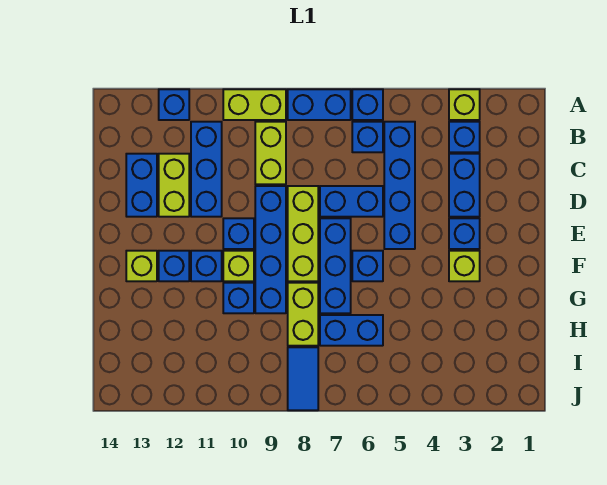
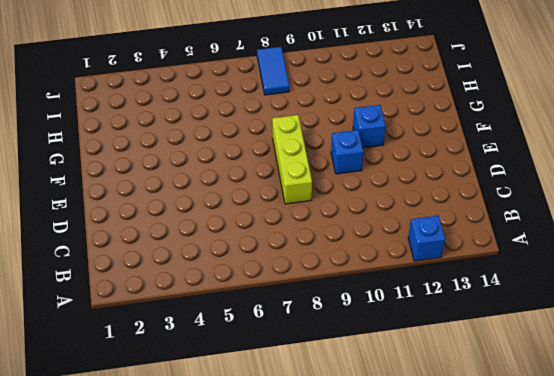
none -> lime brick A3 level 1
none -> blue brick A6 level 1
none -> blue brick A7:A8 level 1

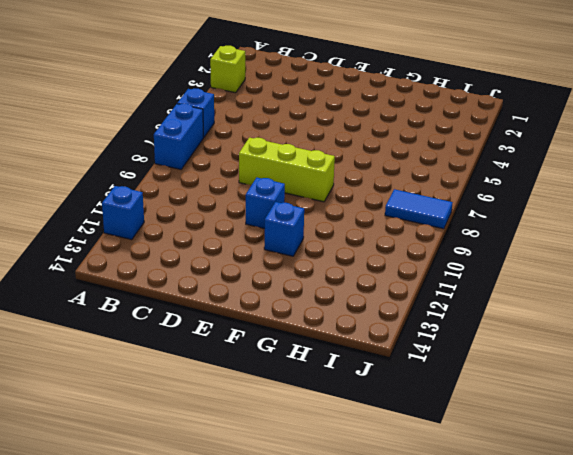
none -> lime brick A9:A10 level 1
none -> blue brick B3 level 1
none -> blue brick B5:E5 level 1

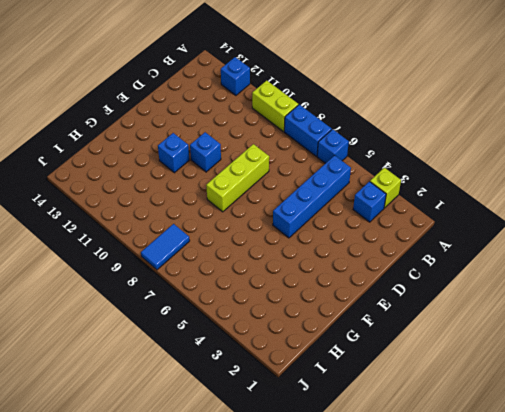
none -> blue brick B6 level 1
none -> lime brick B9:C9 level 1
none -> blue brick B11:D11 level 1

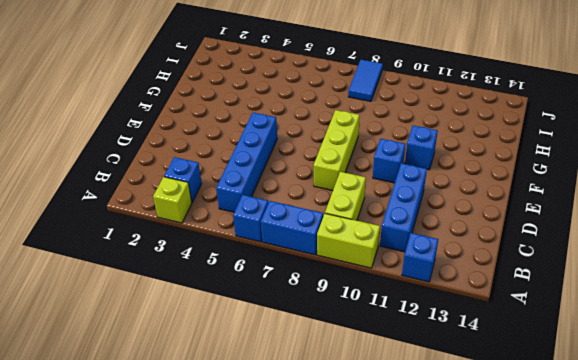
none -> blue brick B6 level 1
none -> blue brick C3:D3 level 1
none -> lime brick C12:D12 level 1

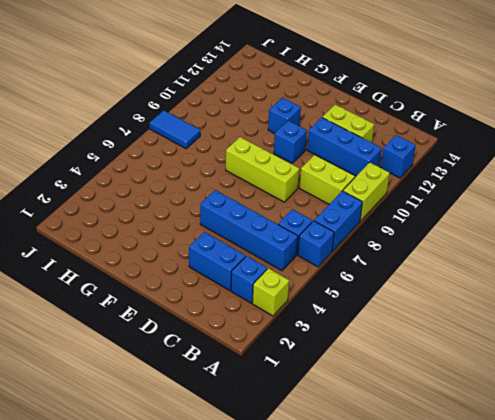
none -> blue brick C13:D13 level 1
none -> blue brick D6:D7 level 1
none -> blue brick D9:G9 level 1

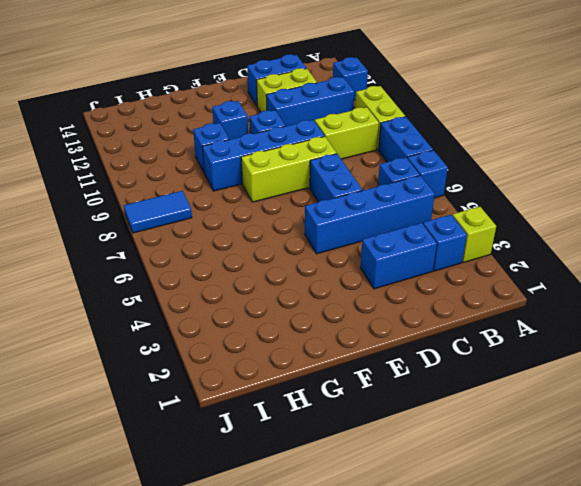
none -> blue brick E3 level 1
none -> blue brick E7:G7 level 1
none -> lime brick F3 level 1

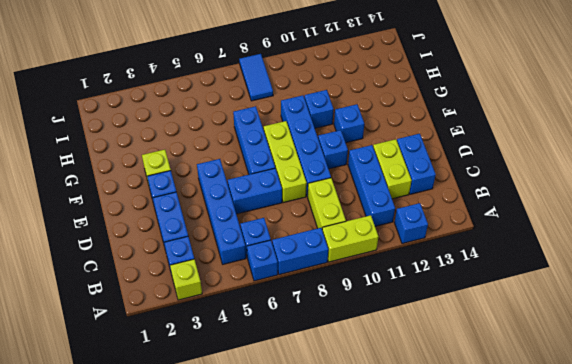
none -> blue brick F6 level 1
none -> lime brick F10 level 1
none -> blue brick F12 level 1

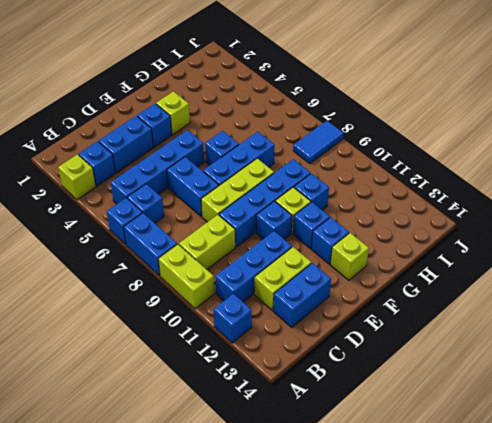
none -> lime brick G8:H8 level 1
none -> blue brick H6:H7 level 1

